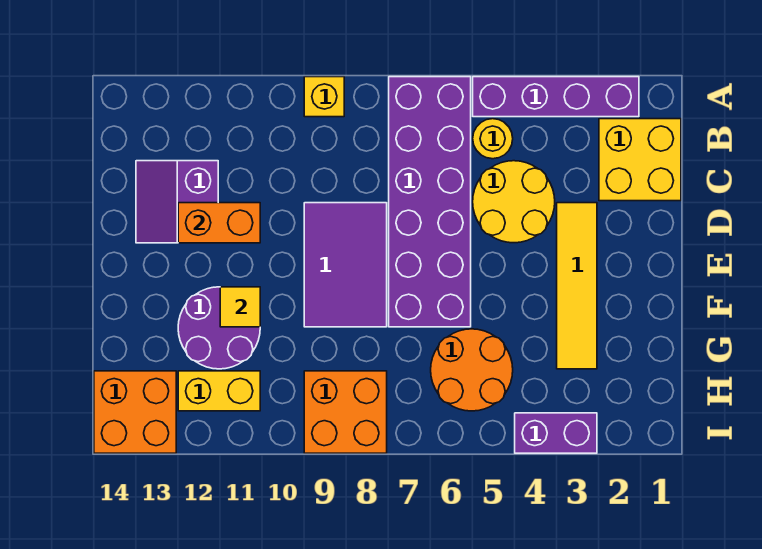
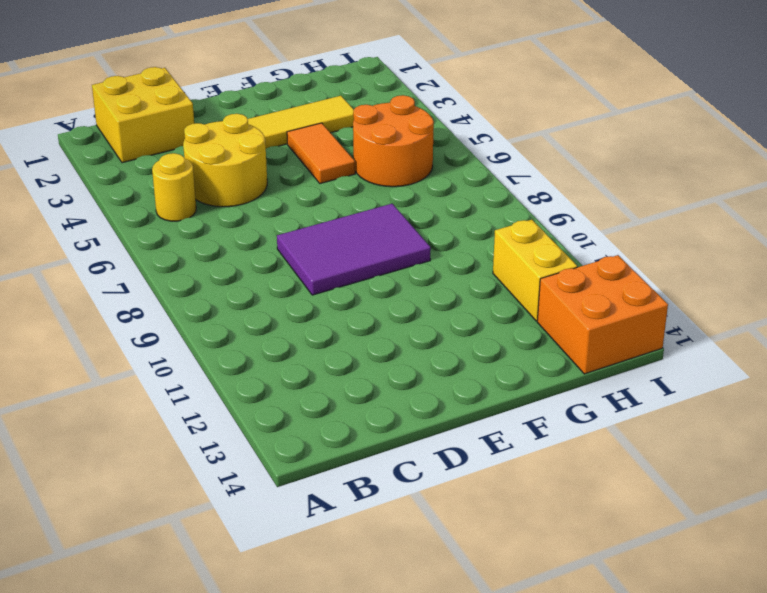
orange tile F4:F5 level 1 -> none
none -> purple brick A2:A5 level 1
none -> purple brick A6:F7 level 1
none -> yellow brick A9 level 1

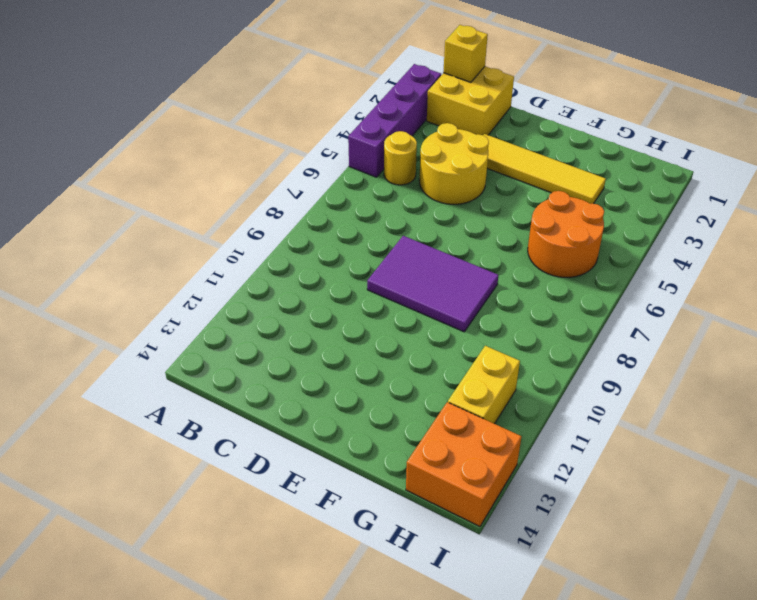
yellow brick B1 level 2 -> yellow brick A9 level 1
none -> purple brick A6:F7 level 1
none -> purple slope C12:D13 level 1 top 12
none -> purple round brick F11:G12 level 1

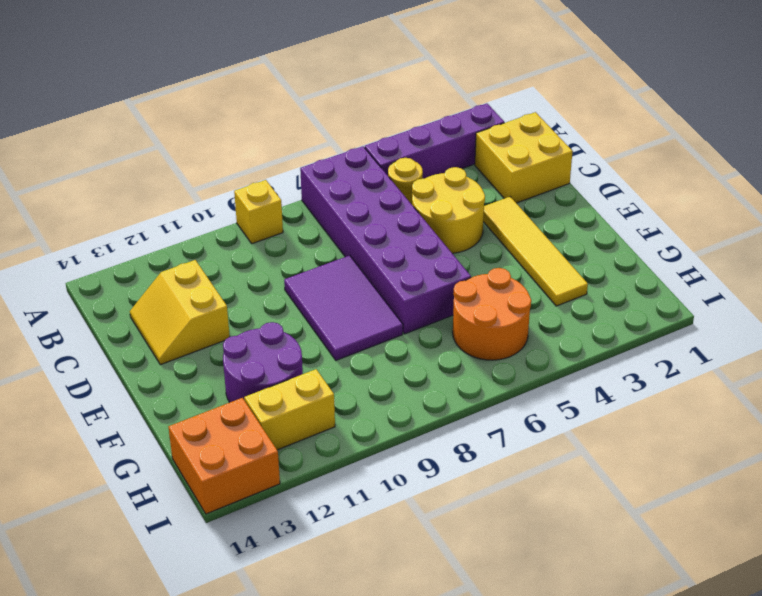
yellow slope C12:D13 level 1 top 12 -> purple slope C12:D13 level 1 top 12
none -> orange brick H8:I9 level 1
none -> purple brick I3:I4 level 1
none -> orange brick D11:D12 level 2

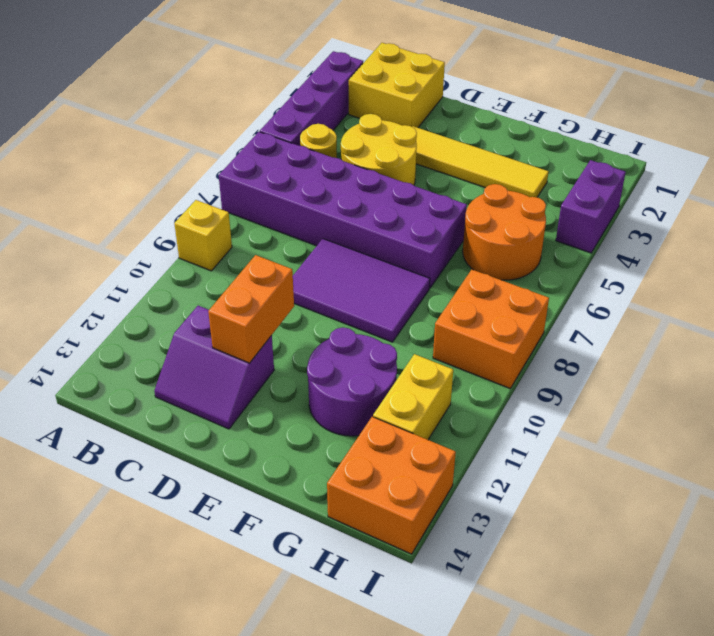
none -> yellow tile F11 level 2

